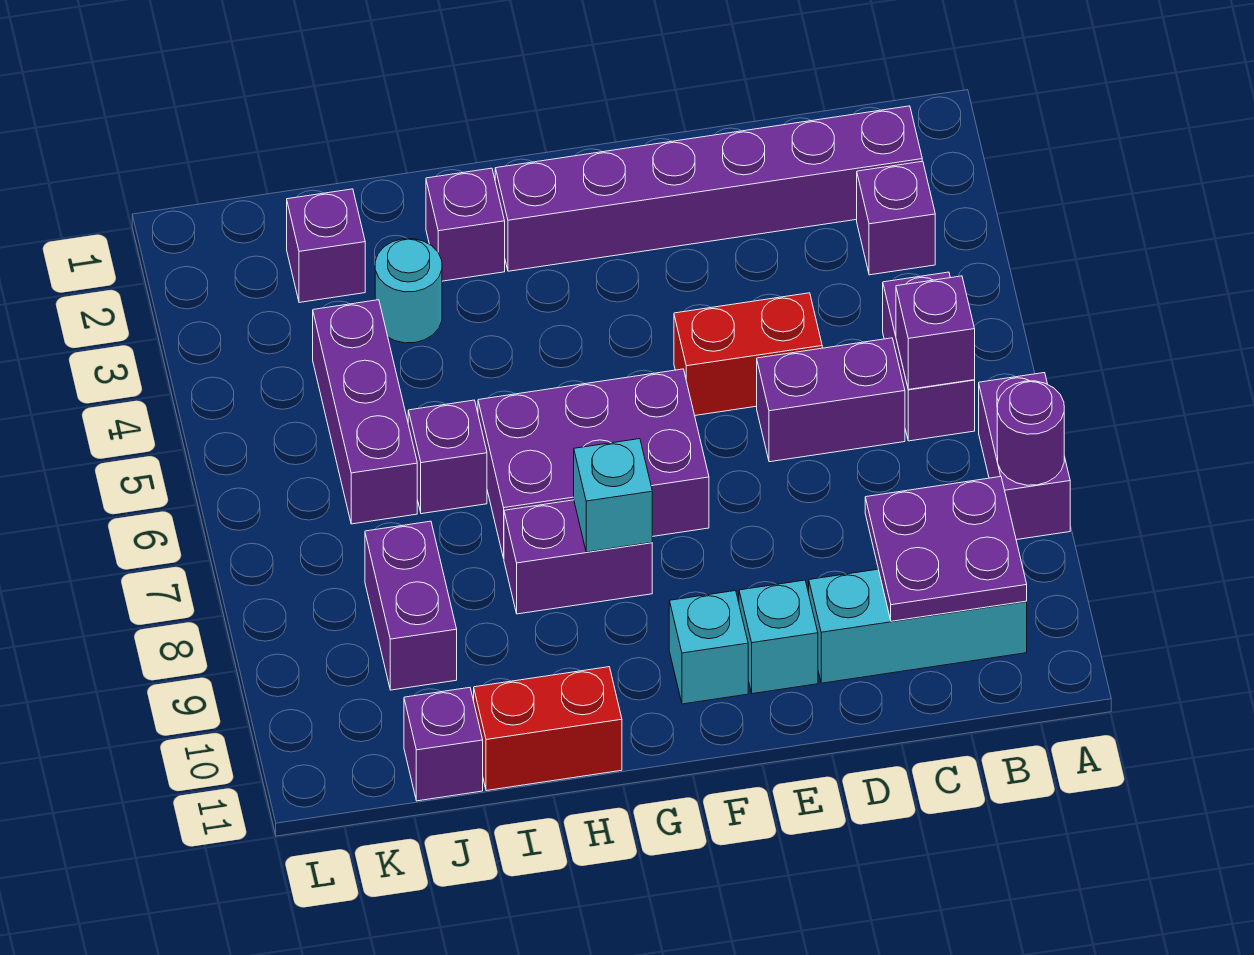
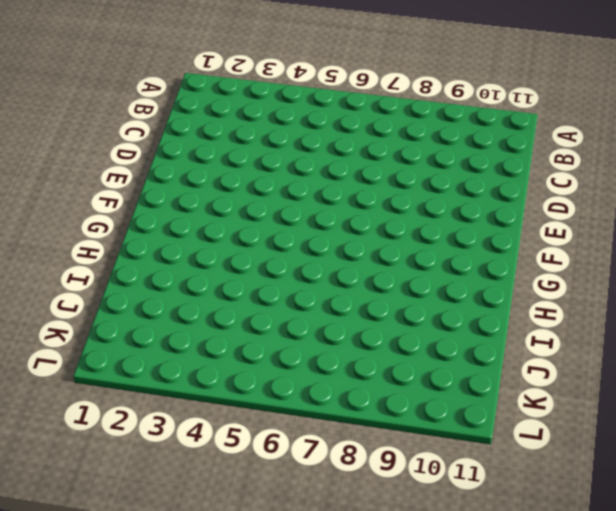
none -> purple brick A7:A8 level 1
none -> purple brick B2:G2 level 1
none -> purple brick B3 level 1

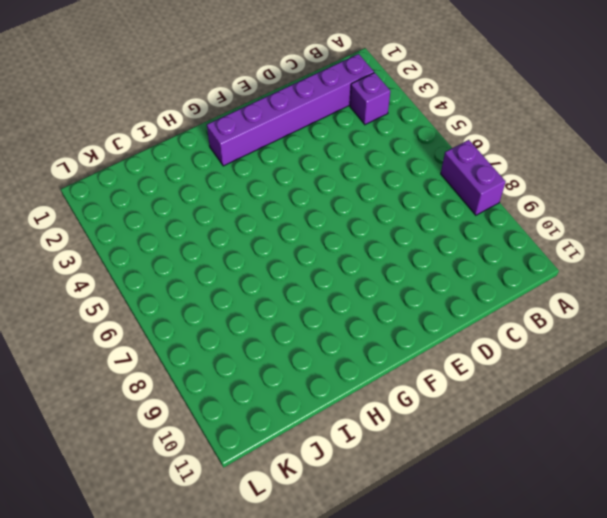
none -> purple brick B5:B6 level 1
none -> cyan brick B10:D10 level 1
none -> purple brick C6:D6 level 1

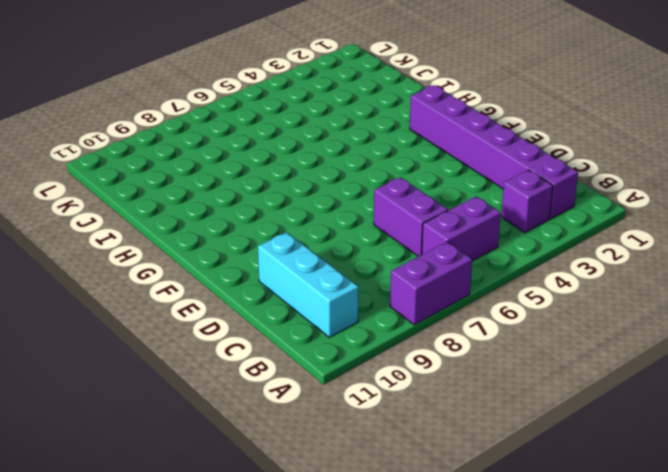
none -> red brick D5:E5 level 1
none -> cyan brick E10 level 1
none -> purple brick F6:H7 level 1

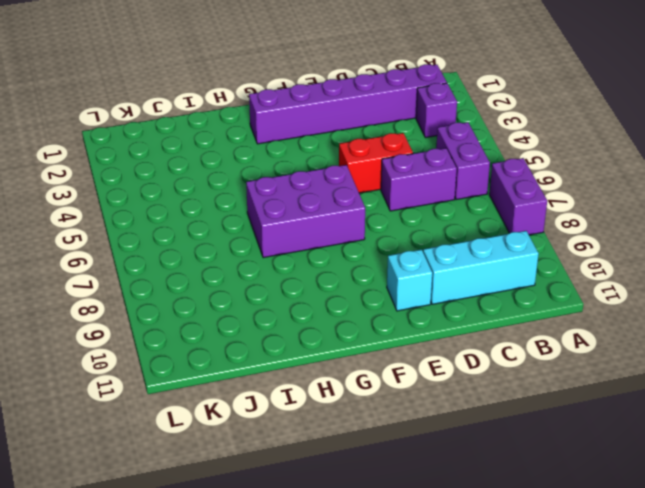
none -> cyan brick F10 level 1
none -> purple brick G8:H8 level 1
none -> purple brick H2 level 1

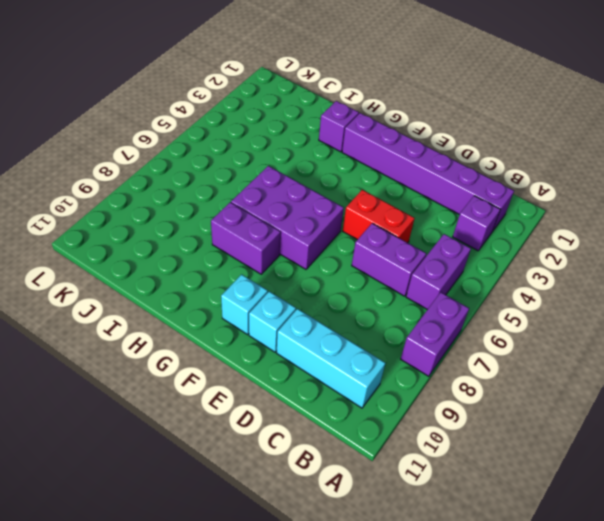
none -> red brick H11:I11 level 1
none -> cyan round brick I3 level 1
none -> purple brick I6 level 1

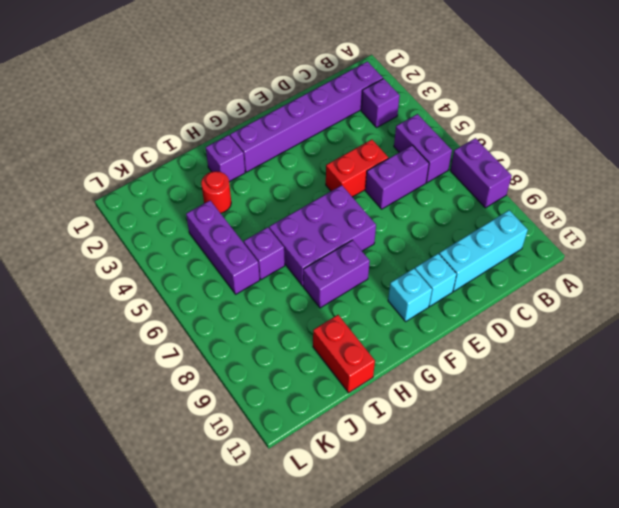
red round brick I3 level 1 -> cyan round brick I3 level 1
red brick I10:I11 level 1 -> red brick H11:I11 level 1
none -> purple brick J2 level 1
none -> purple brick J8:J9 level 1
none -> purple brick J11 level 1

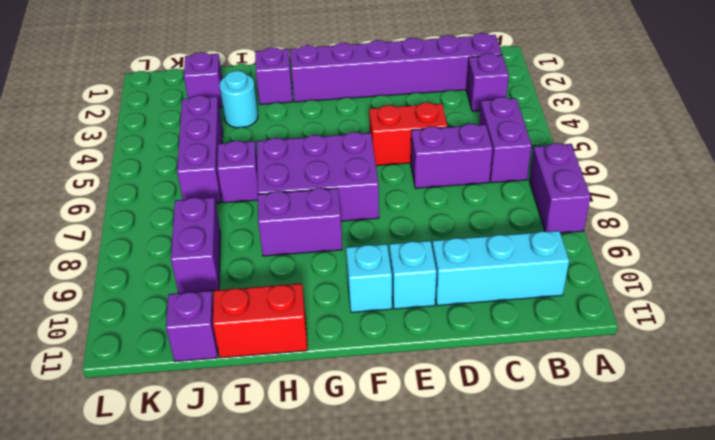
none -> purple round brick A8 level 2
none -> purple brick B6 level 2
none -> purple plate B9:C10 level 2

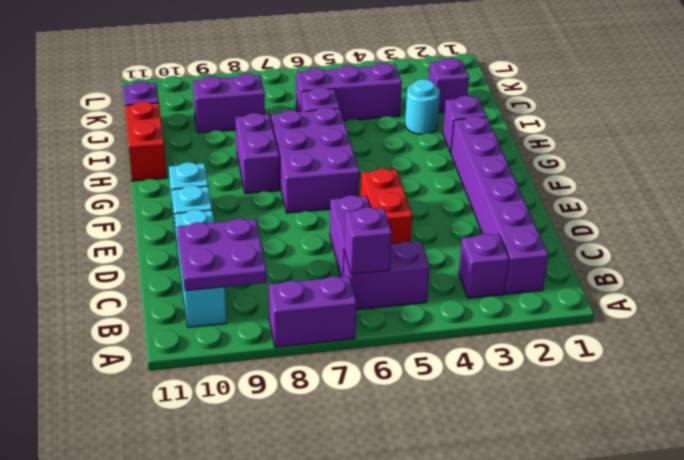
none -> purple round brick A8 level 2
none -> cyan brick G8 level 2

